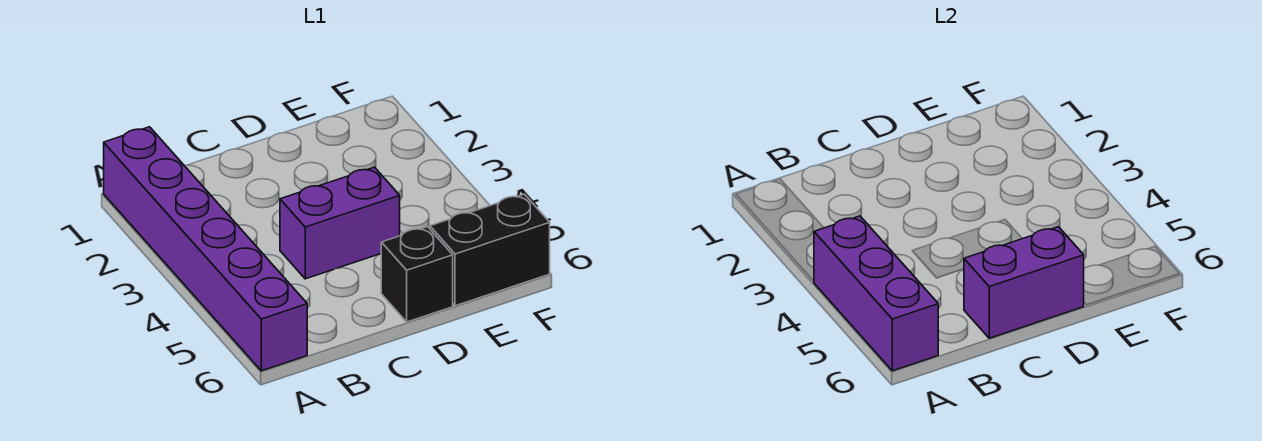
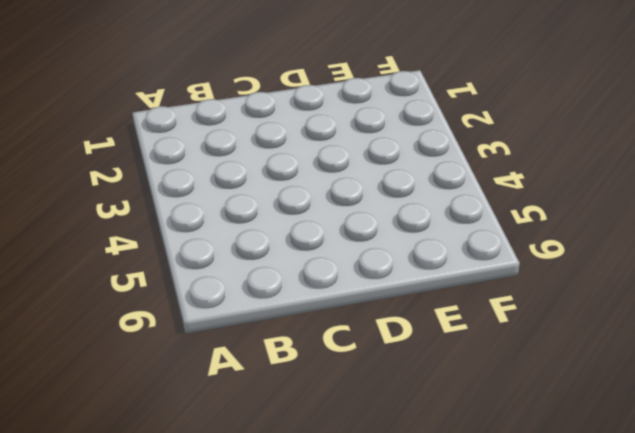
none -> purple brick A1:A6 level 1
none -> purple brick C4:D4 level 1

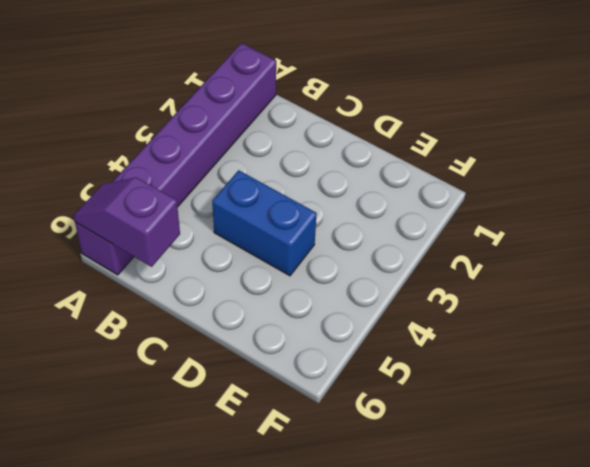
purple slope A6:B6 level 2 top B -> purple brick A4:A6 level 2
blue brick C4:D4 level 1 -> purple brick C4:D4 level 1
none -> black brick D6 level 1
none -> black brick E6:F6 level 1

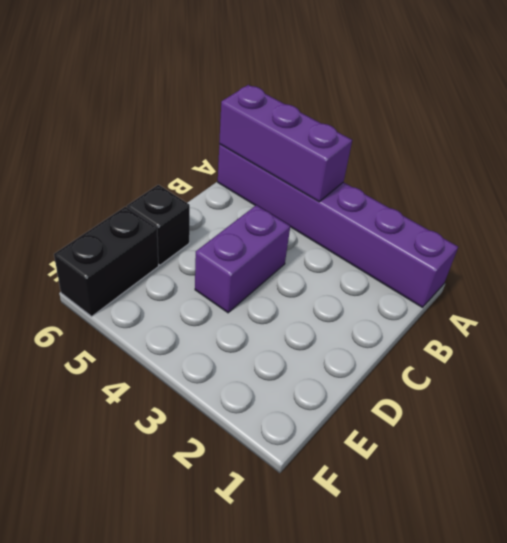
none -> purple brick C6:D6 level 2

